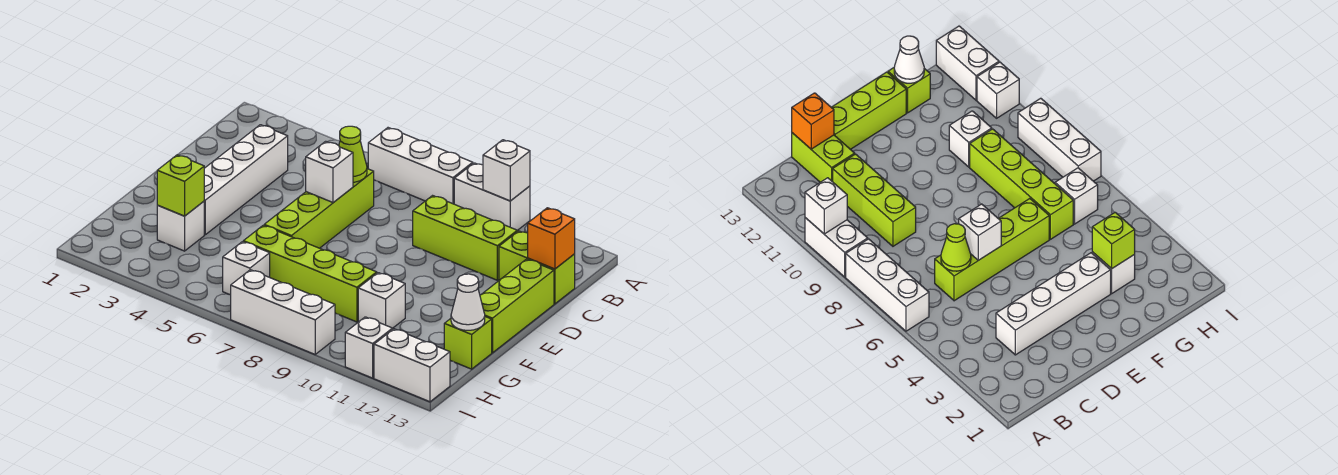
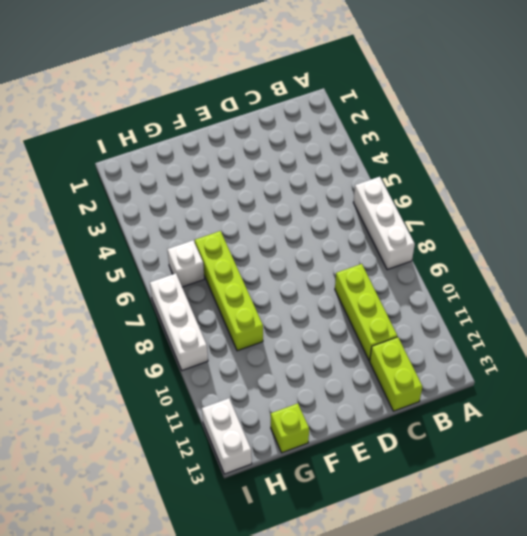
none -> white brick A9:A10 level 1
none -> white brick C3:F3 level 1
none -> lime brick C6:F6 level 1

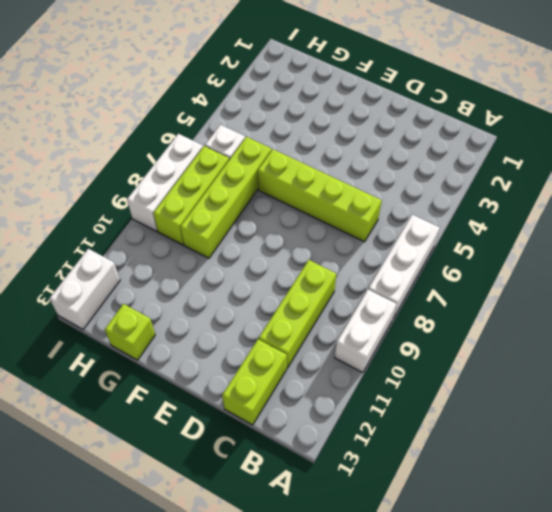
lime brick H7:H9 level 1 -> lime brick D13:F13 level 1
none -> white brick C3:F3 level 1
none -> white brick G3 level 1
none -> white brick G10 level 1

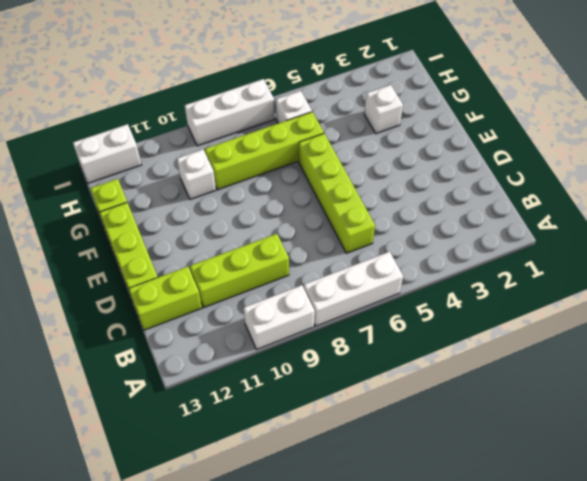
none -> white brick C3:F3 level 1
none -> white brick I11 level 1
none -> white brick A10 level 2

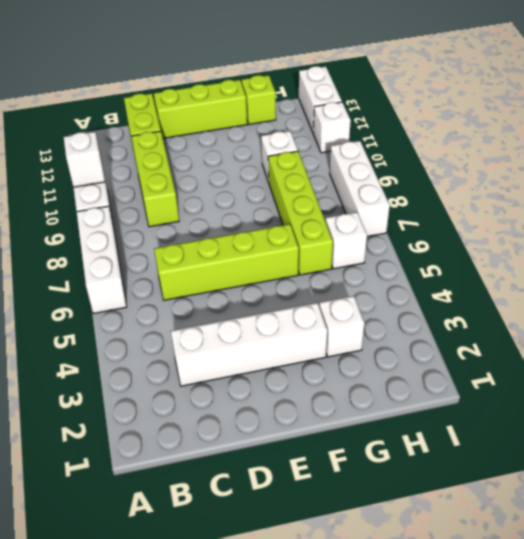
none -> lime cone C6 level 2
none -> orange brick C13 level 2
none -> white brick D6 level 2

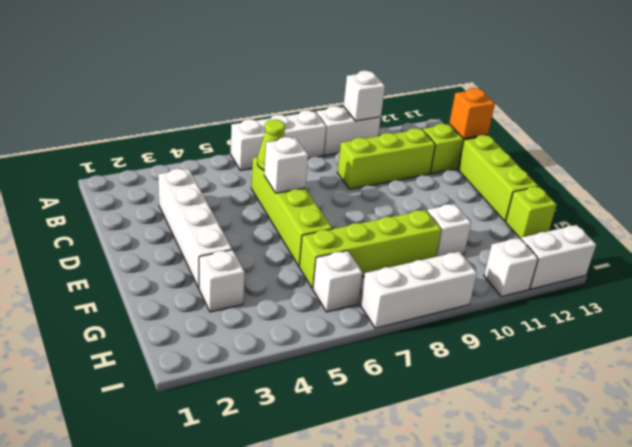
none -> lime brick G3 level 2
none -> white cone G13 level 2

